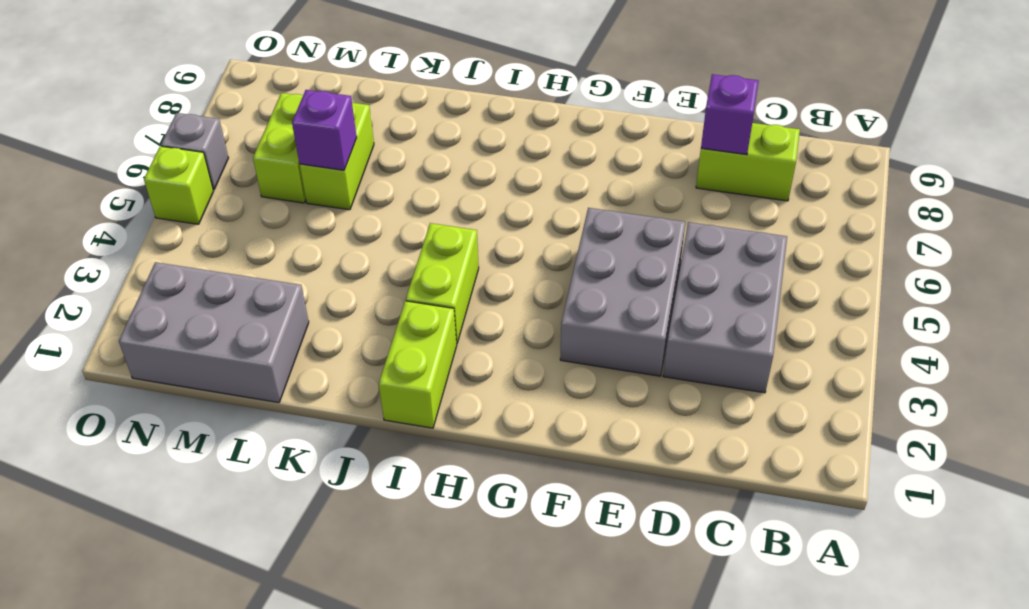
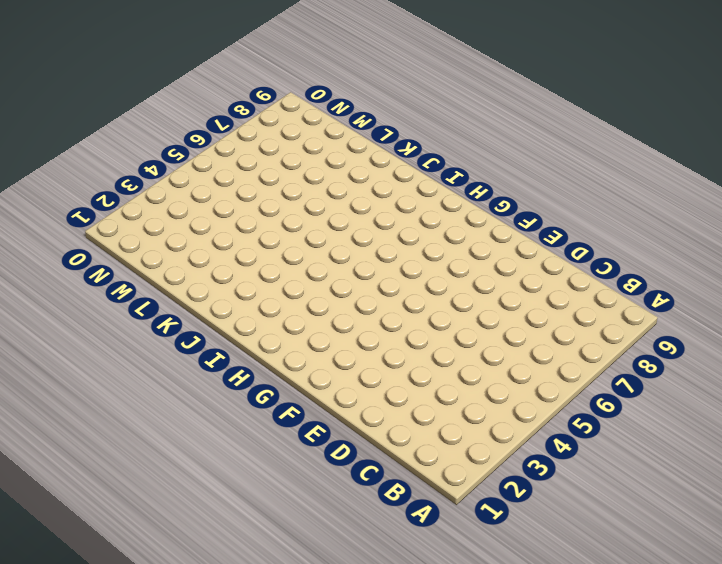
none -> grey brick C3:D5 level 1
none -> lime brick C8:D8 level 1
none -> grey brick E3:F5 level 1

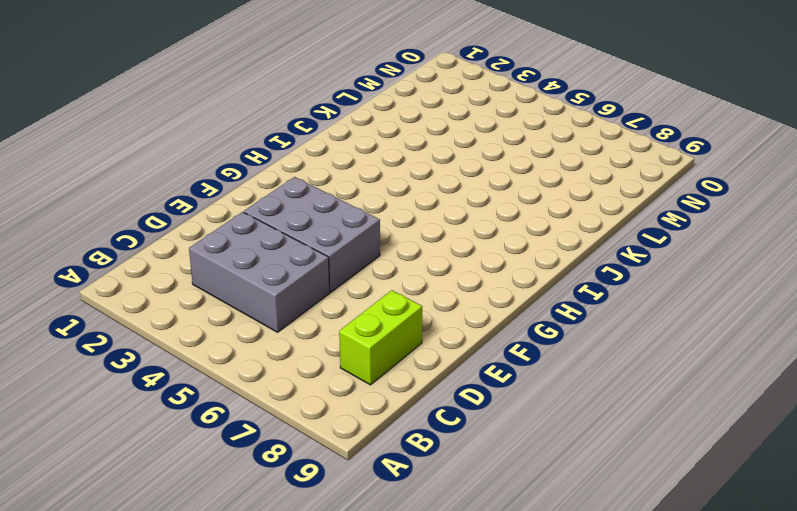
none -> lime brick I1:I2 level 1
none -> lime brick I3:I4 level 1
none -> grey brick L1:N2 level 1

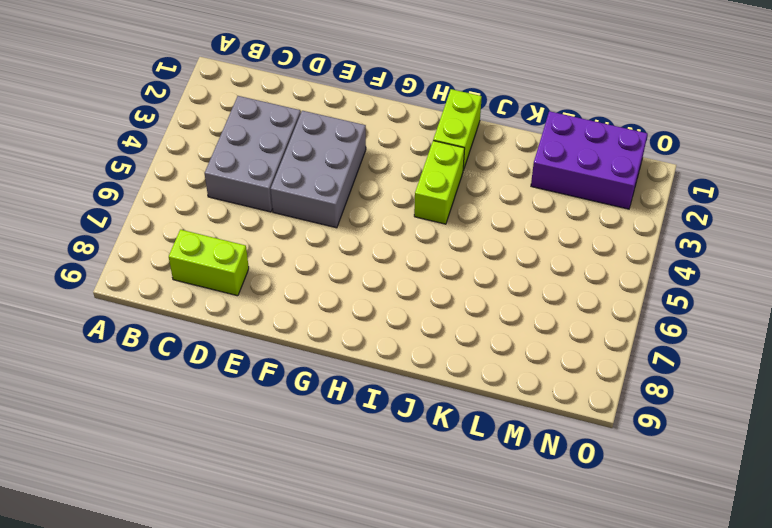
purple brick L1:N2 level 1 -> grey brick L1:N2 level 1
none -> lime brick L6:L7 level 1
none -> lime brick M6:M7 level 1
none -> lime brick O5 level 1

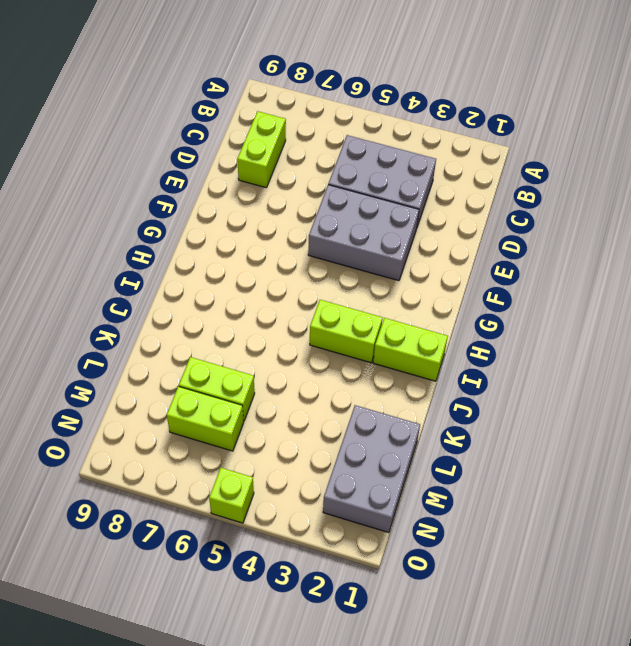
none -> grey brick O6 level 1
none -> purple brick D8 level 2
none -> purple brick L6 level 2

